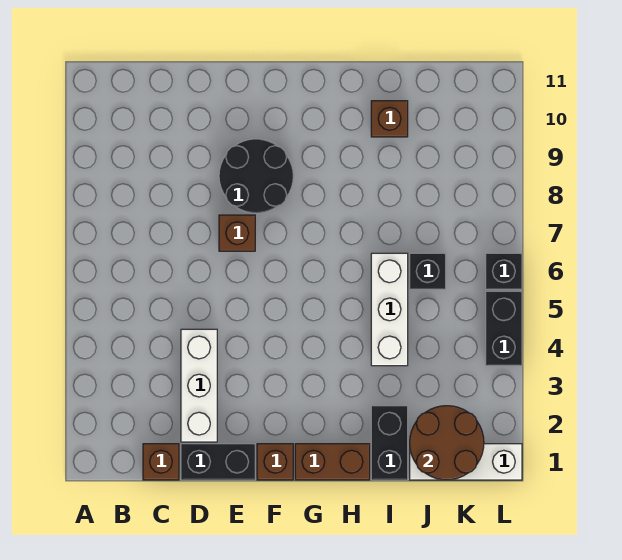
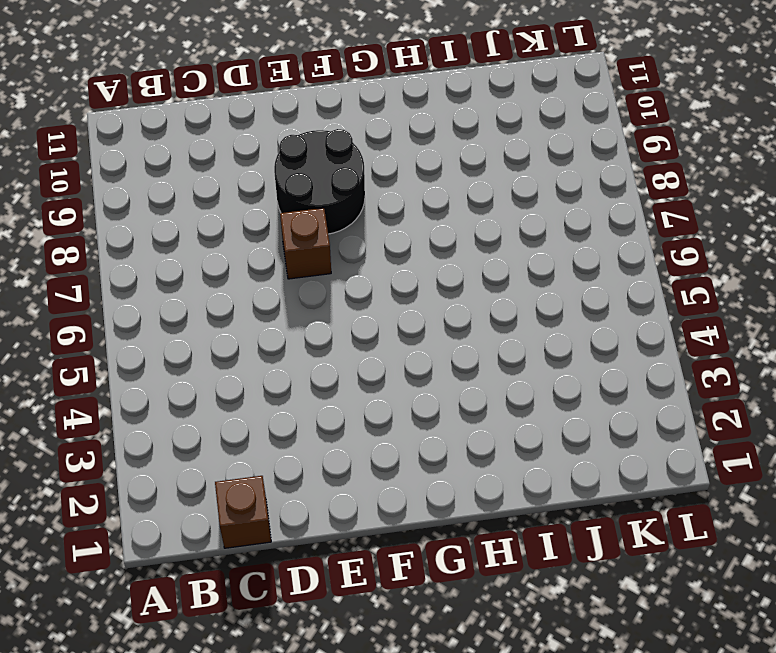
none -> black brick D1:E1 level 1
none -> white brick D2:D4 level 1
none -> brown brick F1 level 1

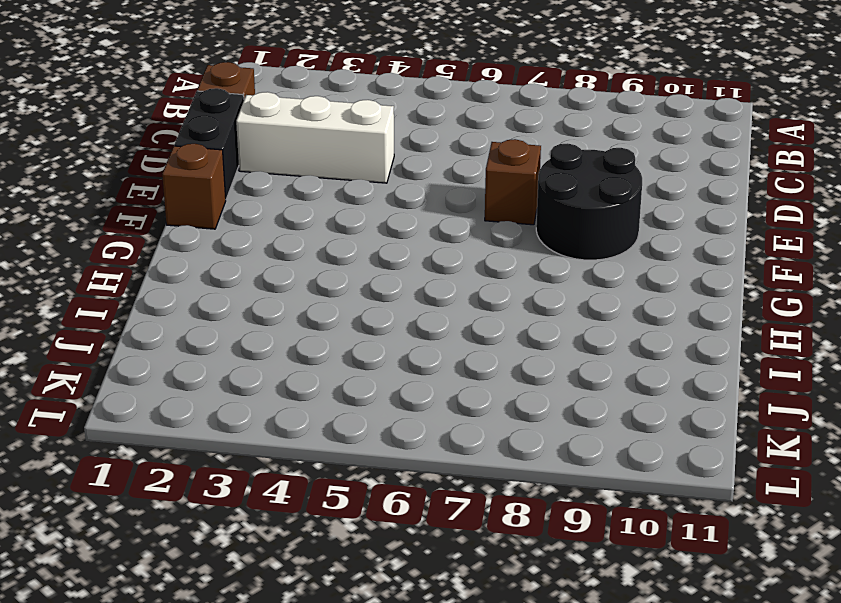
none -> brown brick G1:H1 level 1
none -> black brick I1:I2 level 1
none -> white brick I4:I6 level 1

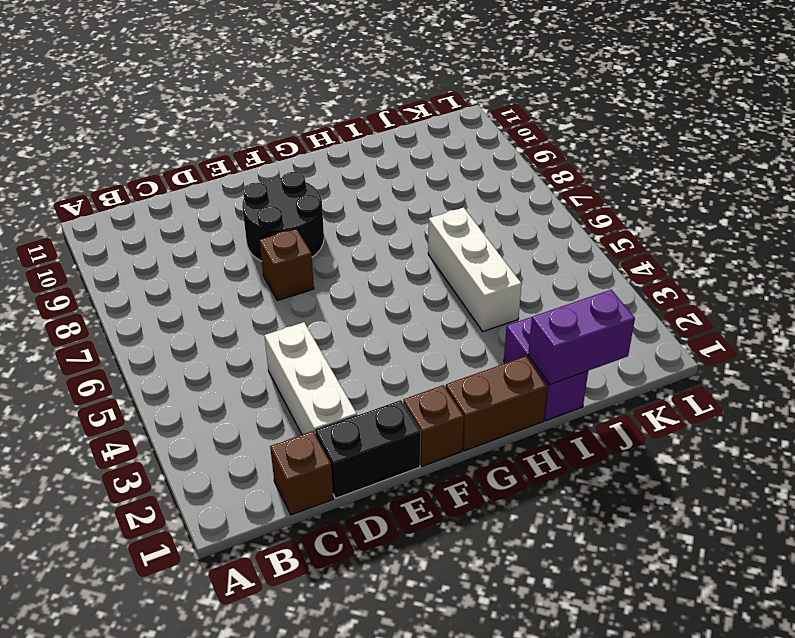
purple brick I1:I2 level 1 -> black brick I1:I2 level 1
purple brick I1:J1 level 2 -> brown round brick J1:K2 level 2
none -> brown brick I10 level 1
none -> white brick J1:L1 level 1
none -> black brick J6 level 1

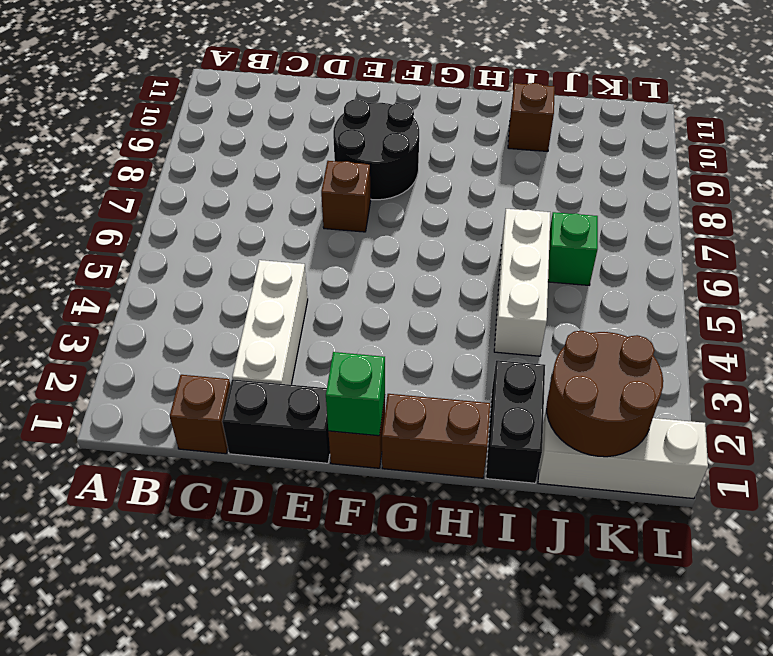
green brick F1 level 2 -> none
green brick J6 level 1 -> black brick J6 level 1
none -> black brick L4:L5 level 1
none -> black brick L6 level 1

